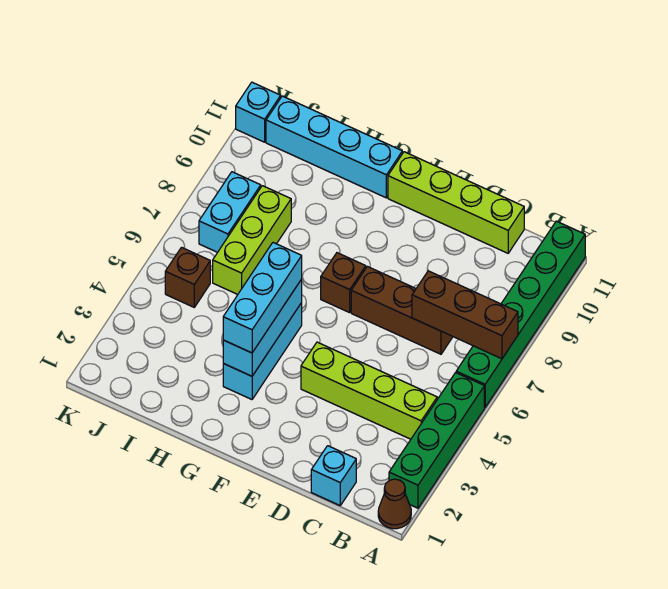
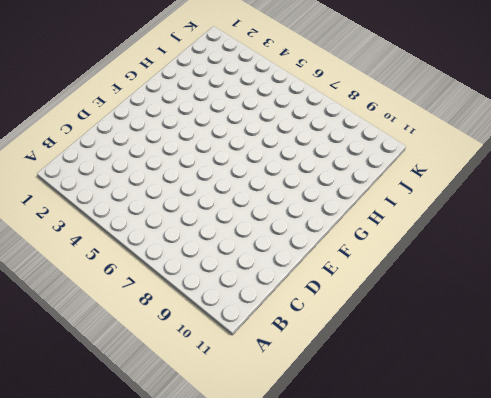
none -> brown cone A1 level 1
none -> green brick A2:A5 level 1
none -> green brick A6:A11 level 1

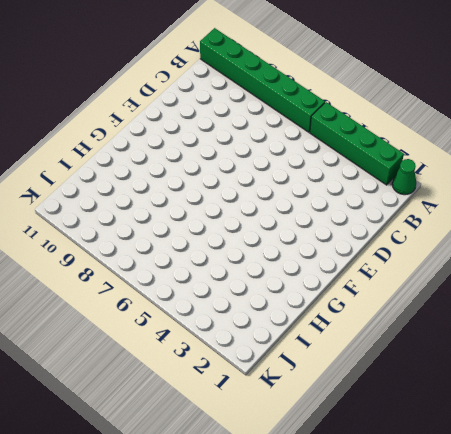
green cone A1 level 1 -> brown cone A1 level 1
none -> lime brick B4:E4 level 1
none -> cyan brick C1 level 1
none -> brown brick C7:E7 level 1

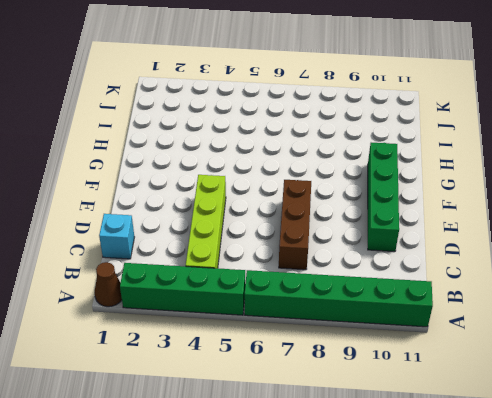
green brick D10:G10 level 1 -> none
none -> lime brick C11:F11 level 1
none -> brown brick F7 level 1
none -> cyan brick G3:G5 level 1

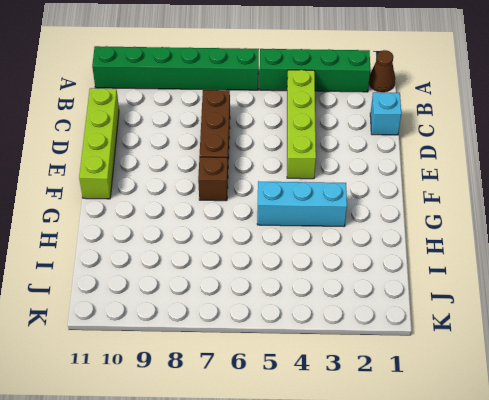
none -> cyan brick G11:J11 level 1
none -> lime brick I6:I8 level 1
none -> brown brick J5 level 1

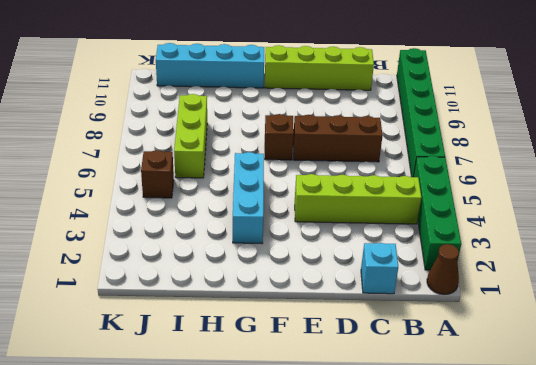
none -> cyan brick J7:J8 level 1
none -> cyan brick K11 level 1
none -> brown brick A7:C7 level 2

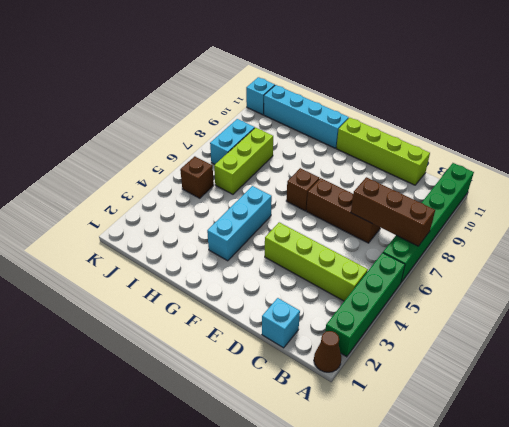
none -> cyan brick G3:G5 level 2
none -> cyan brick G3:G5 level 3

